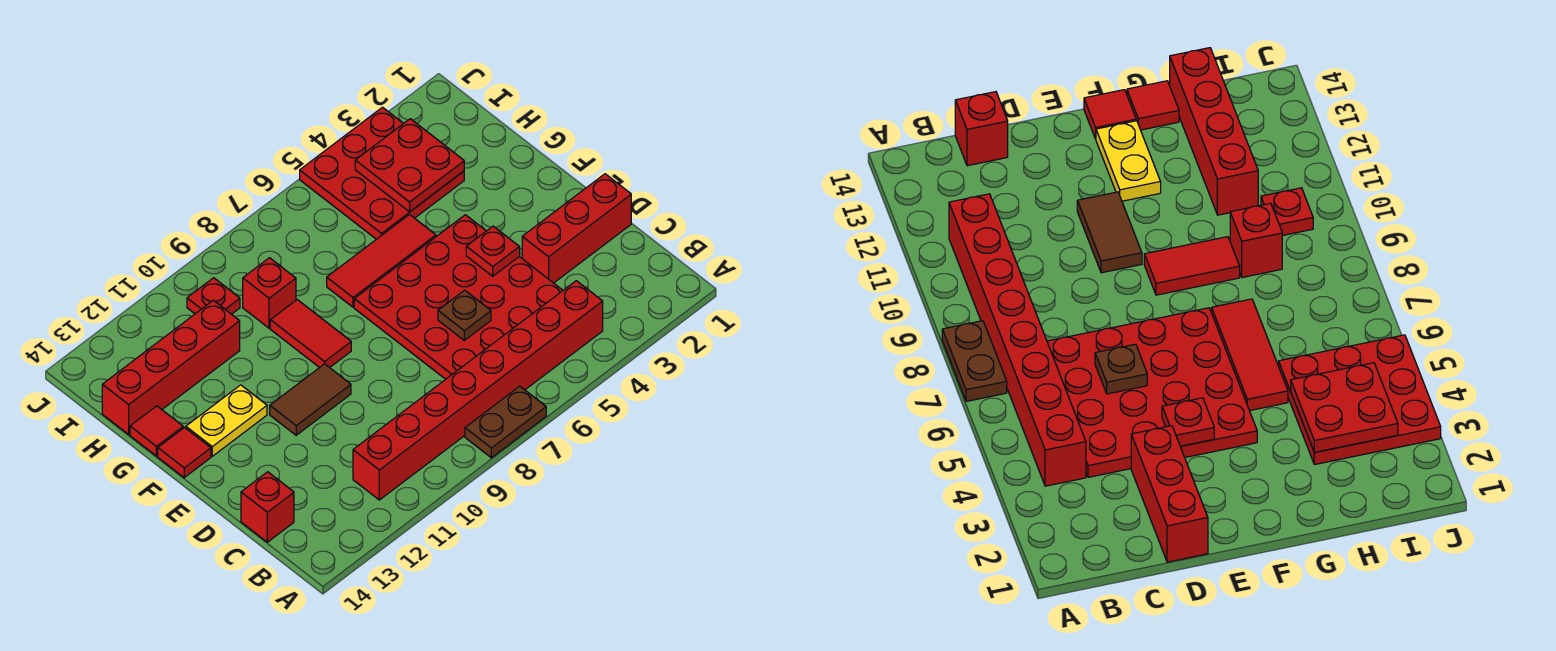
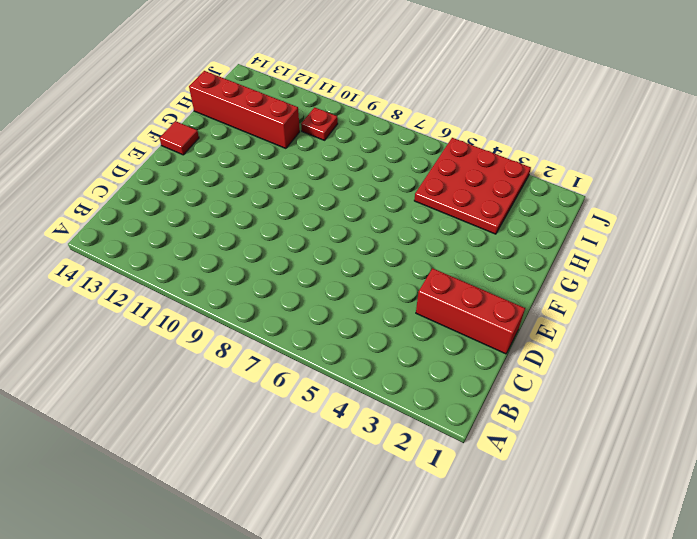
none -> brown plate A7:A8 level 1
none -> red brick B4:B11 level 1
none -> red plate C4:F7 level 1

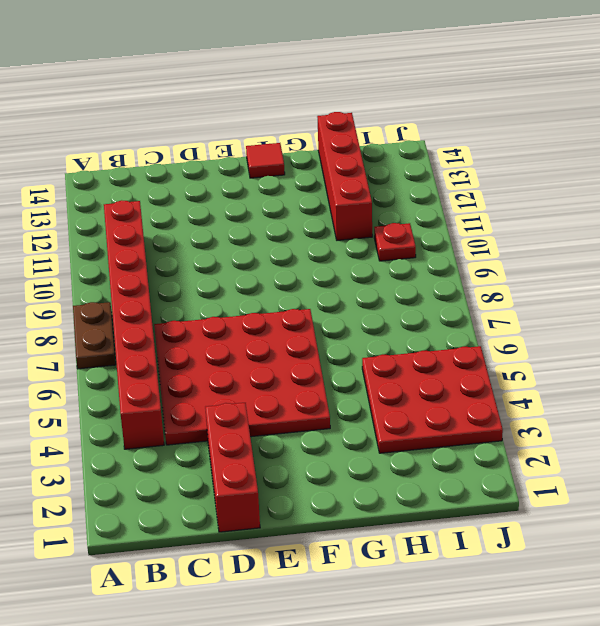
none -> red brick C14 level 1
none -> brown tile E10:E11 level 1
none -> red tile F9:G9 level 1

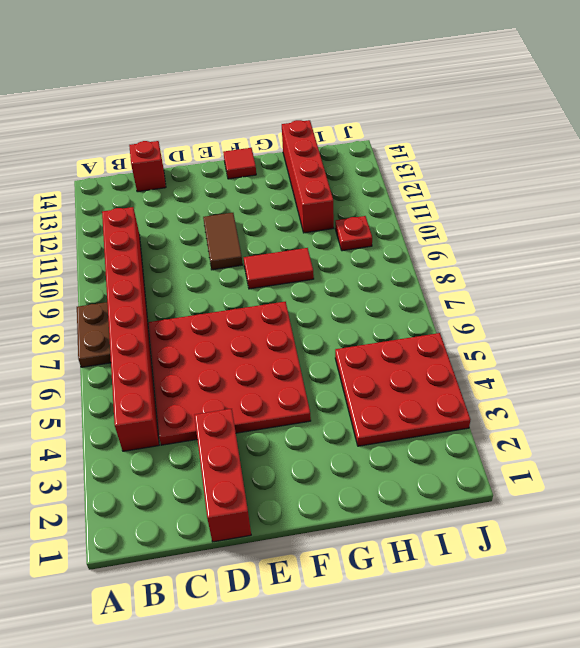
none -> yellow plate F12:F13 level 1
none -> red tile G5:G7 level 1
none -> red tile G14 level 1

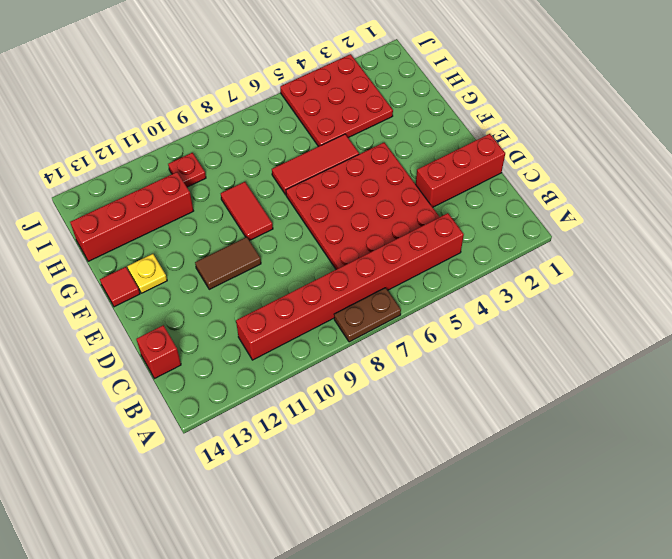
yellow plate F13 level 1 -> yellow plate F12:F13 level 1
none -> red tile G14 level 1
none -> red brick H9 level 1
none -> brown plate D6 level 2

